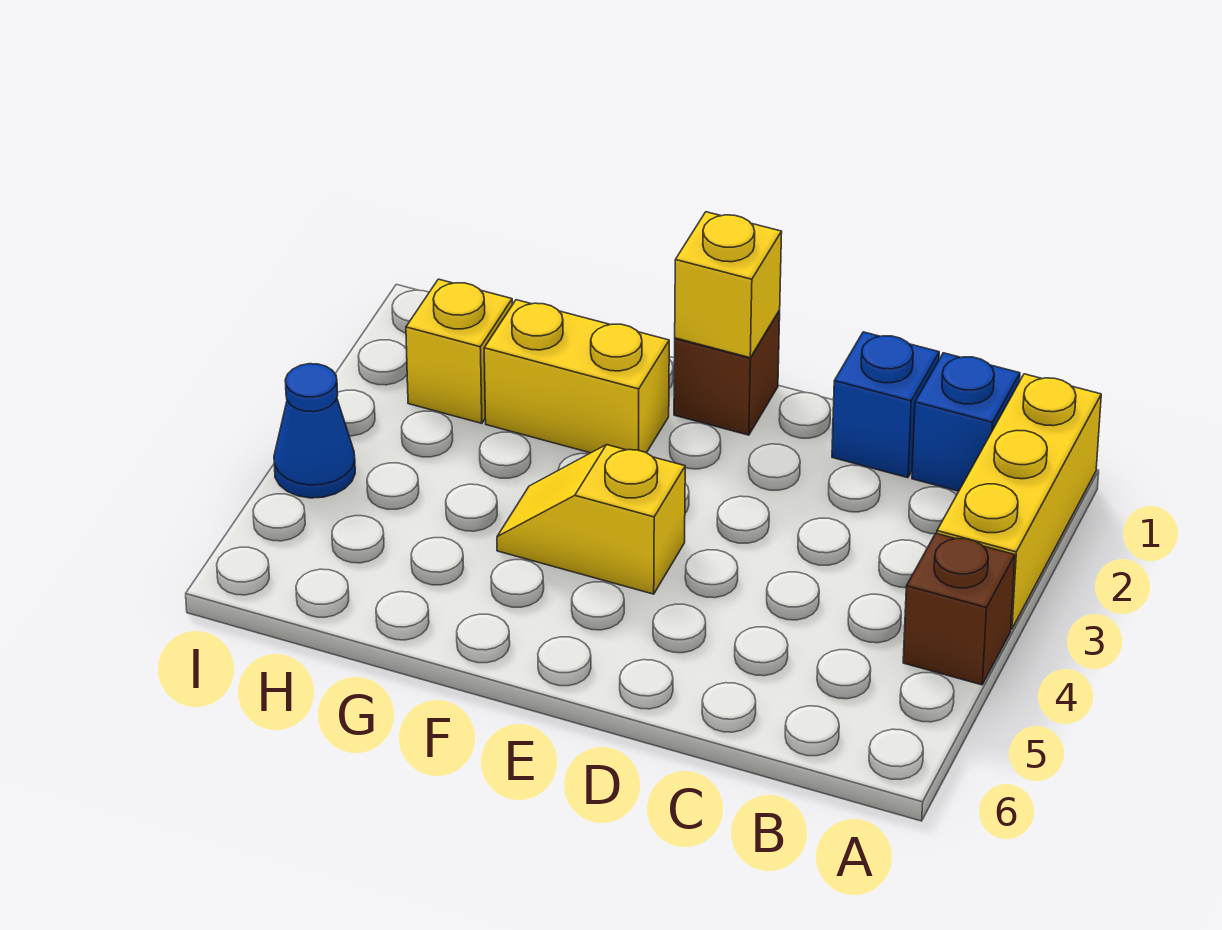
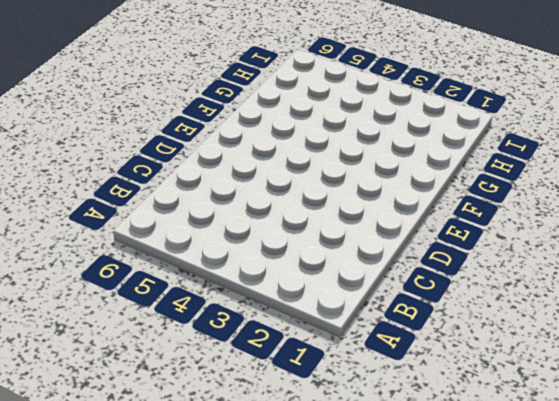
none -> yellow brick A1:A3 level 1
none -> brown brick A4 level 1

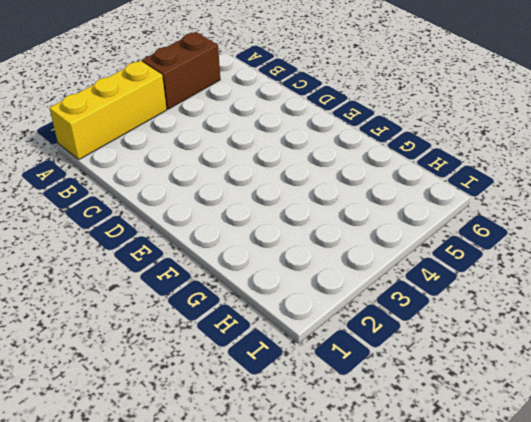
brown brick A4:A5 level 1 -> brown brick A4 level 1
none -> blue brick B1 level 1
none -> blue brick C1 level 1

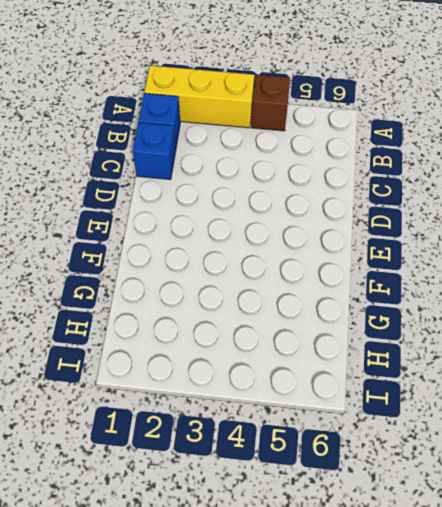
none -> brown brick E1 level 1
none -> yellow slope E4:F4 level 1 top E

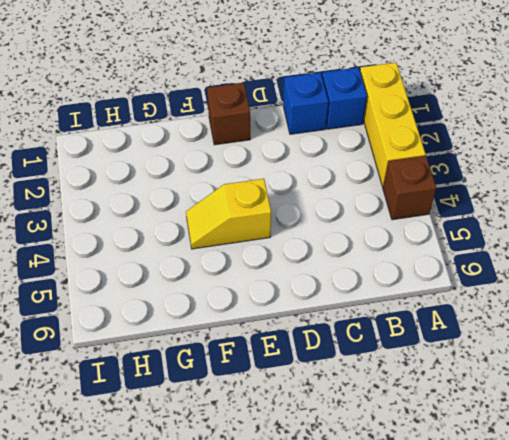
none -> yellow brick F2:G2 level 1
none -> yellow brick H2 level 1

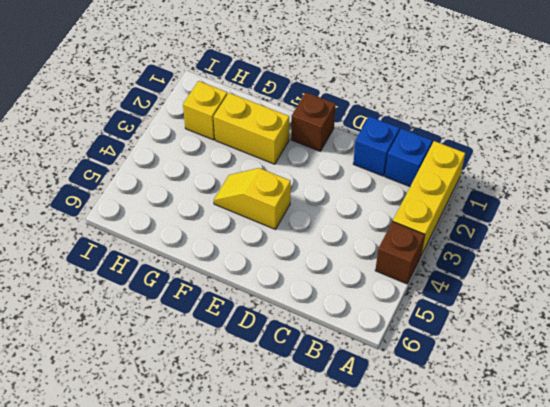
none -> blue cone I4 level 1
none -> yellow brick E1 level 2

